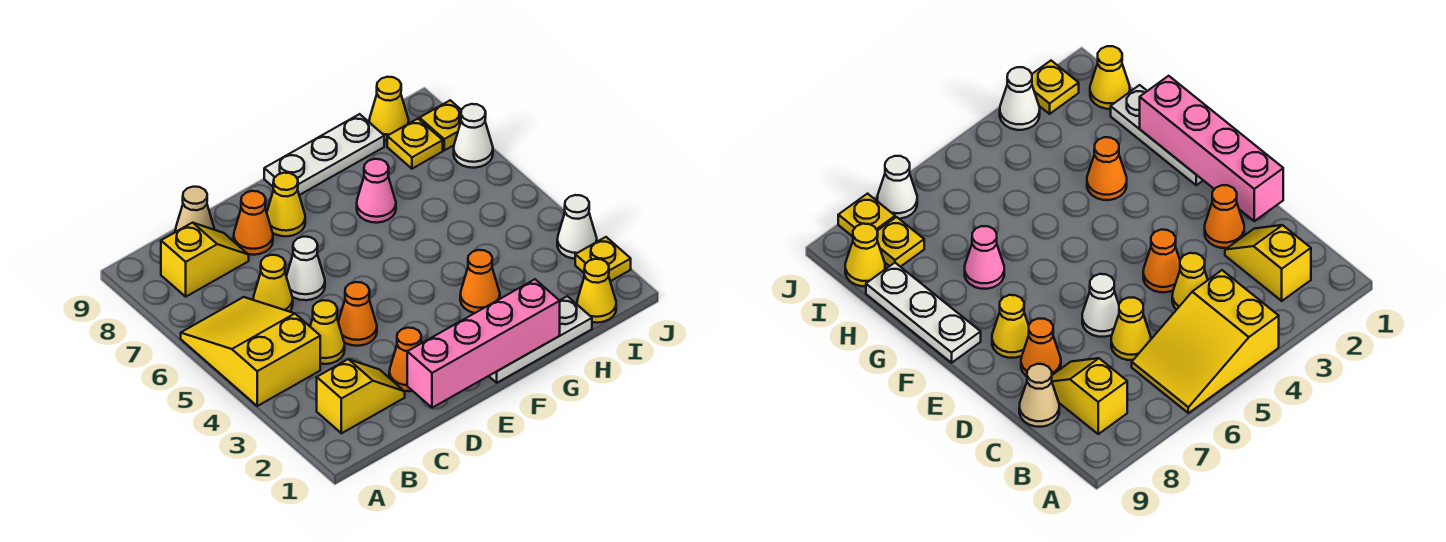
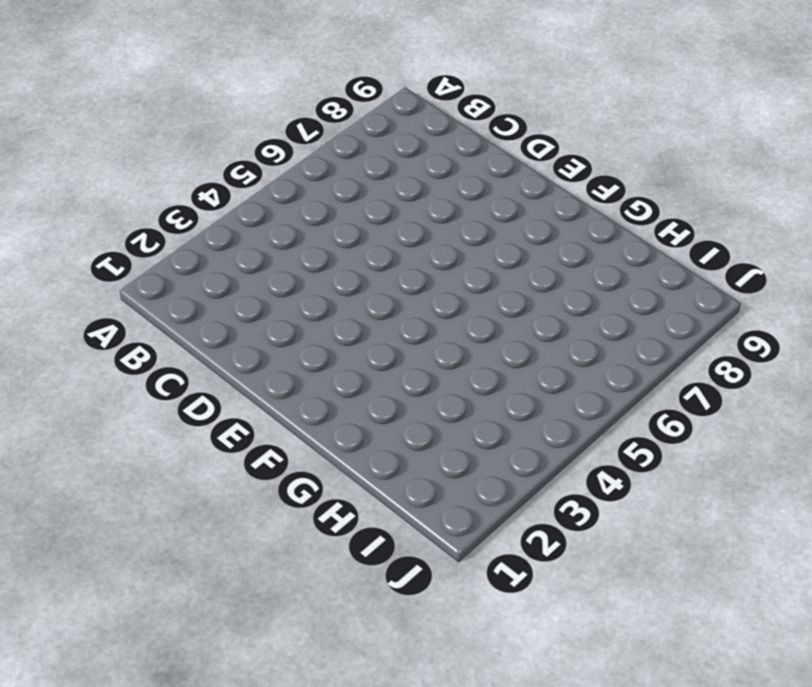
none -> yellow slope A4:B6 level 1 top 4
none -> yellow slope B2:C2 level 1 top B
none -> yellow slope B8:C8 level 1 top B

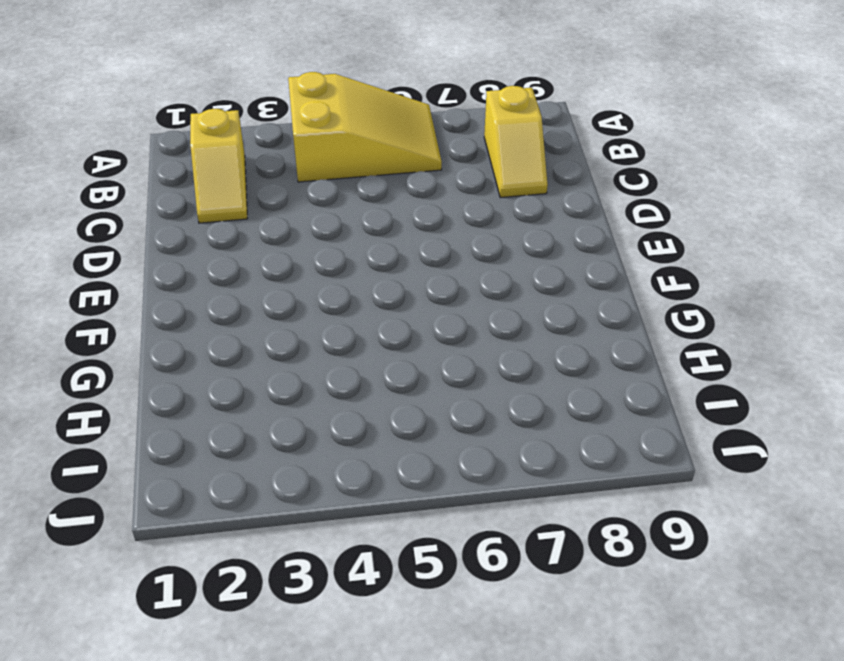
none -> yellow cone C4 level 1
none -> yellow cone C6 level 1
none -> tan cone C9 level 1

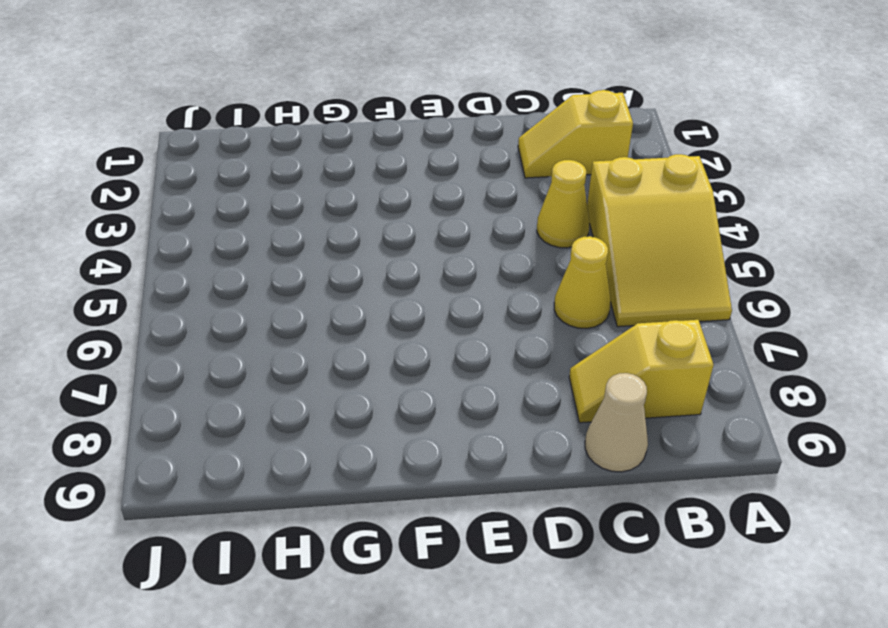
none -> orange cone D2 level 1
none -> orange cone D4 level 1
none -> white cone D6 level 1

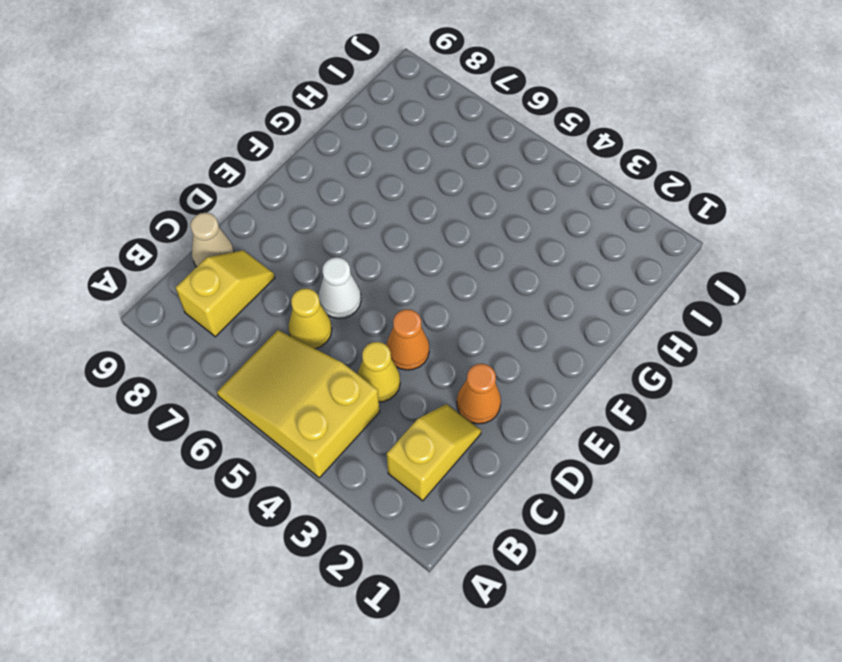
none -> orange cone D8 level 1
none -> yellow cone E8 level 1
none -> white plate F1:H1 level 1

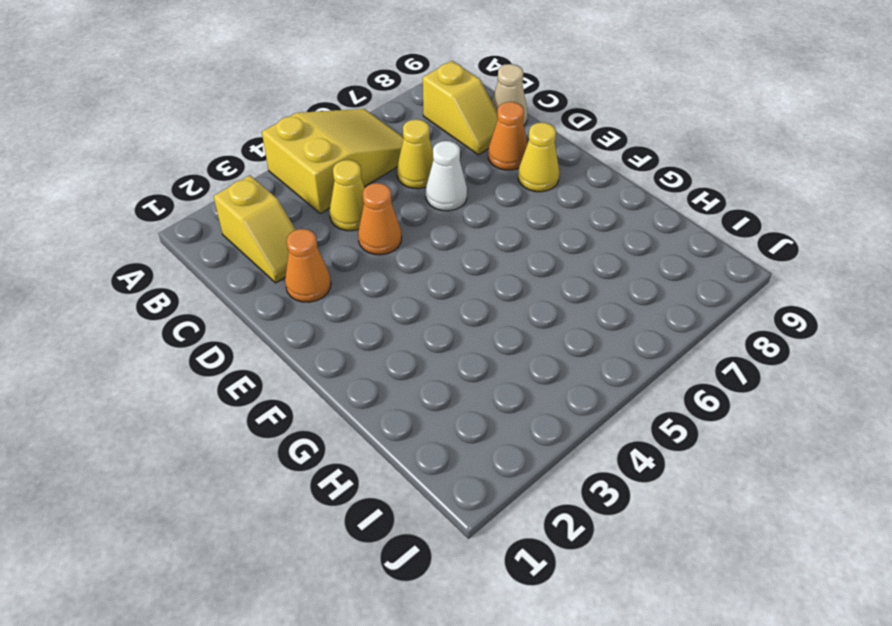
none -> white plate F1:H1 level 1
none -> white plate F9:H9 level 1
none -> orange cone G3 level 1

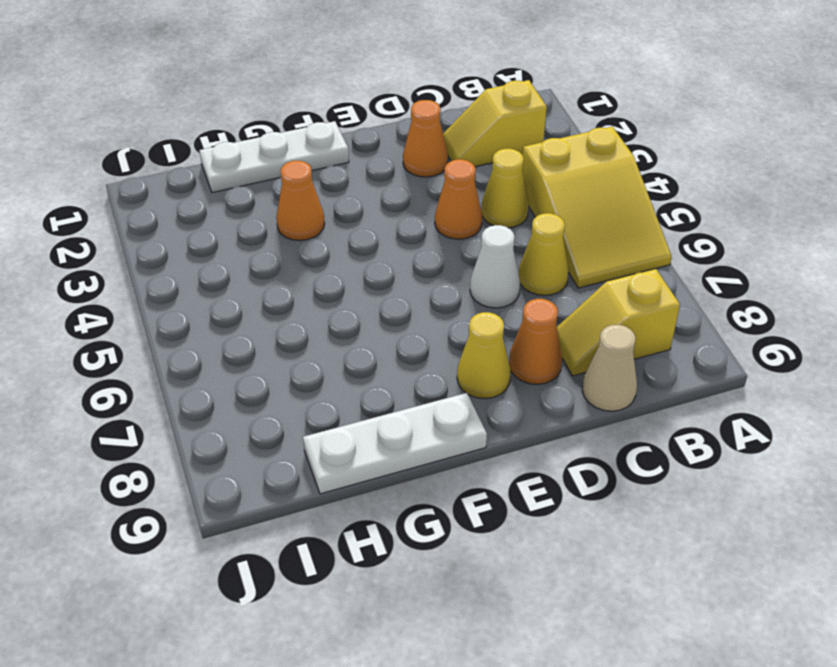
none -> pink cone G7 level 1
none -> yellow cone I1 level 1
none -> yellow plate I8 level 1

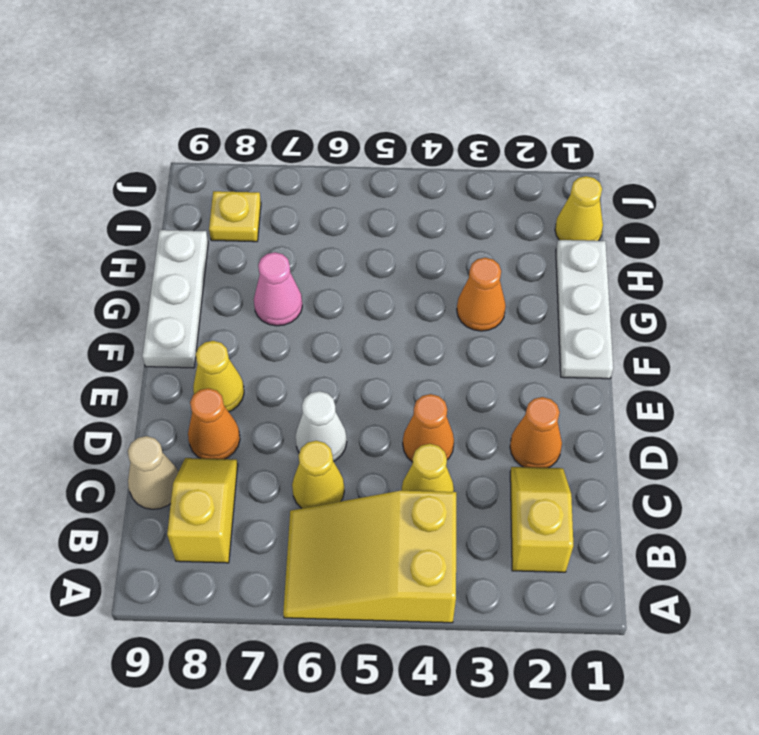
none -> yellow cone I9 level 1
none -> yellow plate J2 level 1
none -> white cone J3 level 1

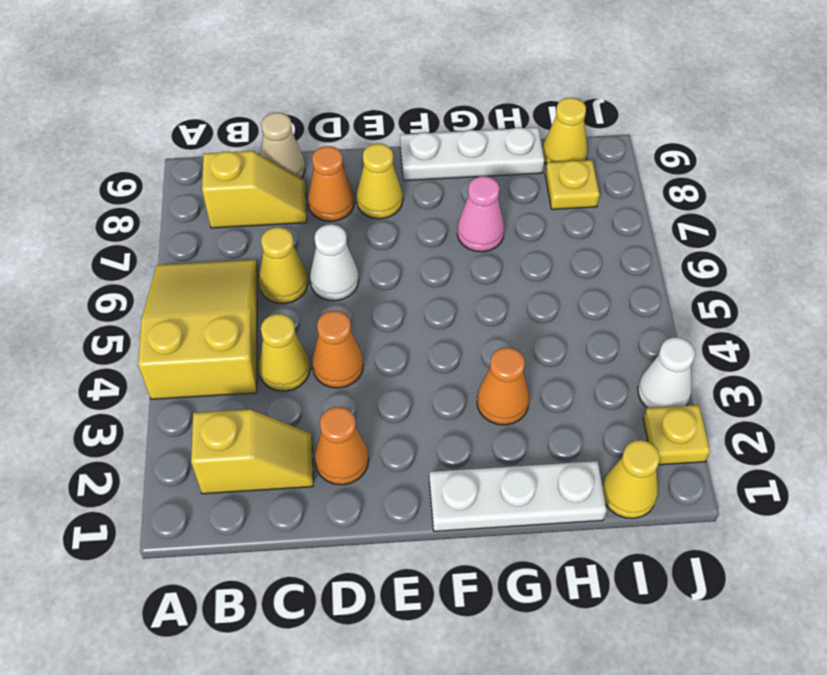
none -> white cone J7 level 1
none -> yellow plate J8 level 1
none -> pink brick D1:G1 level 2

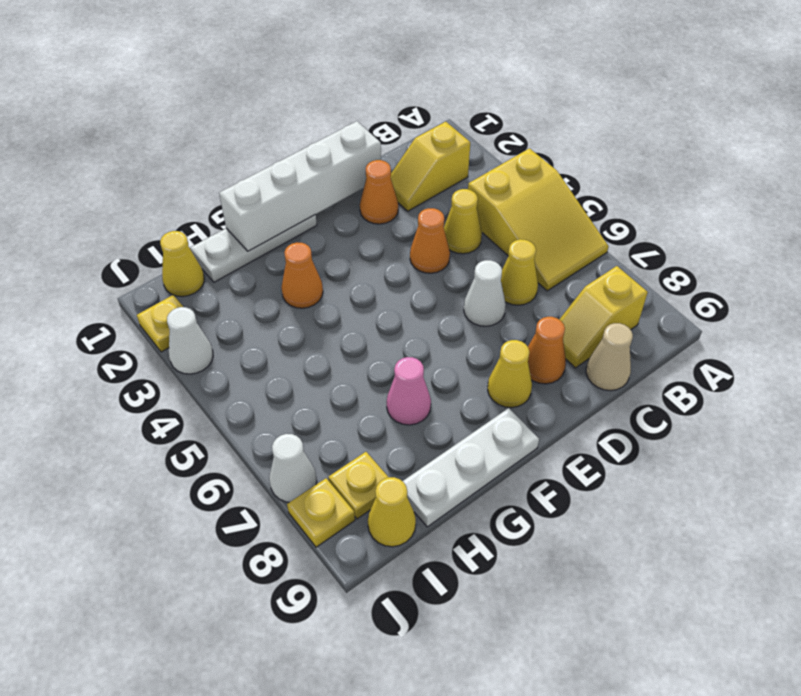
white brick D1:G1 level 2 -> pink brick D1:G1 level 2

